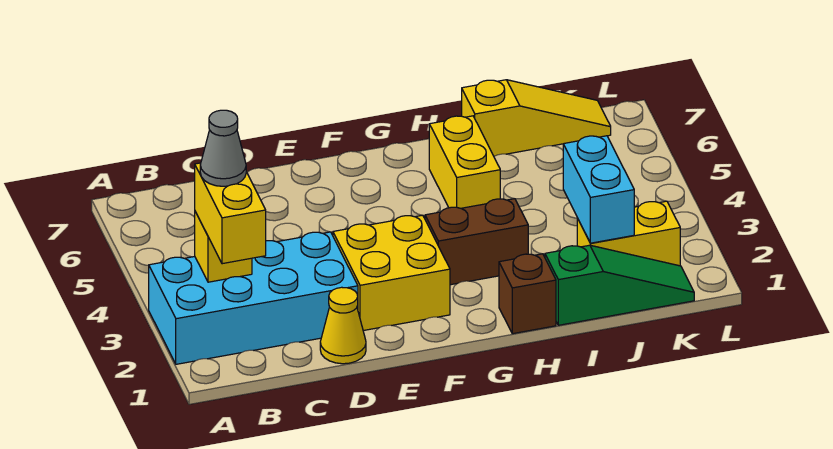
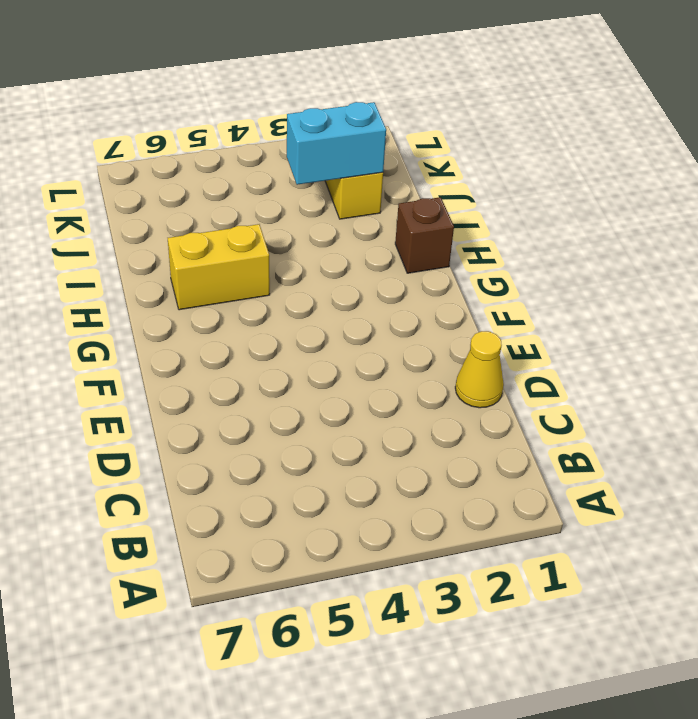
none -> cyan brick A2:D3 level 1
none -> yellow brick E2:F3 level 1
none -> brown brick G3:H3 level 1

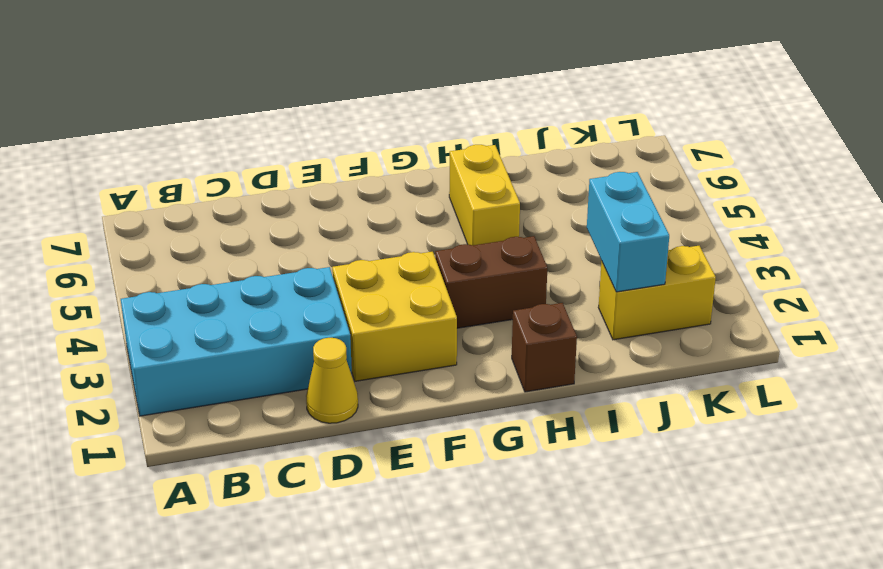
none -> green slope I1:K1 level 1 top I
none -> yellow slope I7:K7 level 1 top I
none -> yellow brick B3 level 2

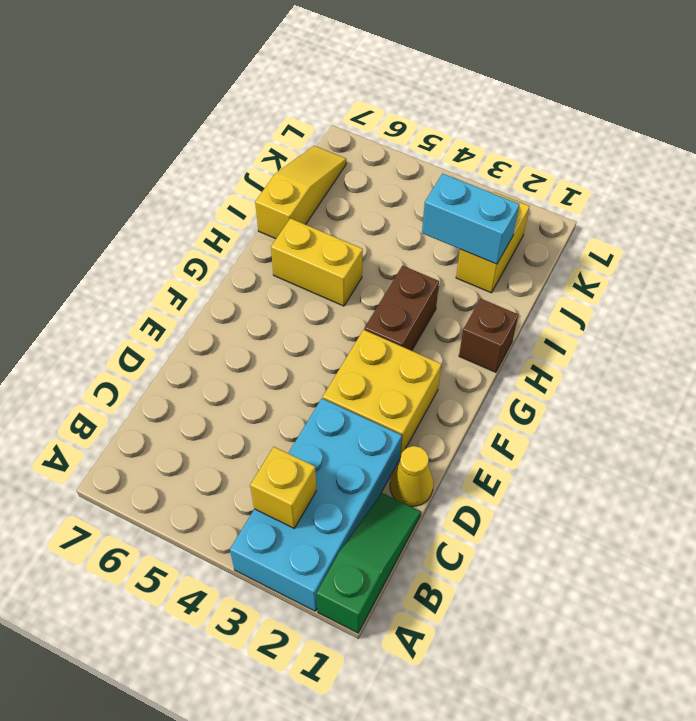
green slope A1:C1 level 1 top A -> green slope I1:K1 level 1 top I
none -> yellow brick B2:B3 level 3
none -> grey cone B3 level 4

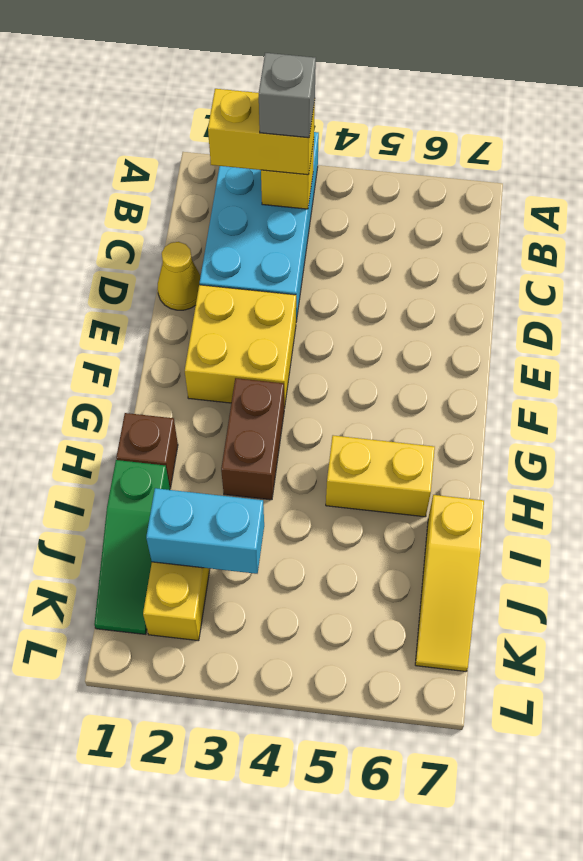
grey brick B3 level 4 -> grey cone B3 level 4

